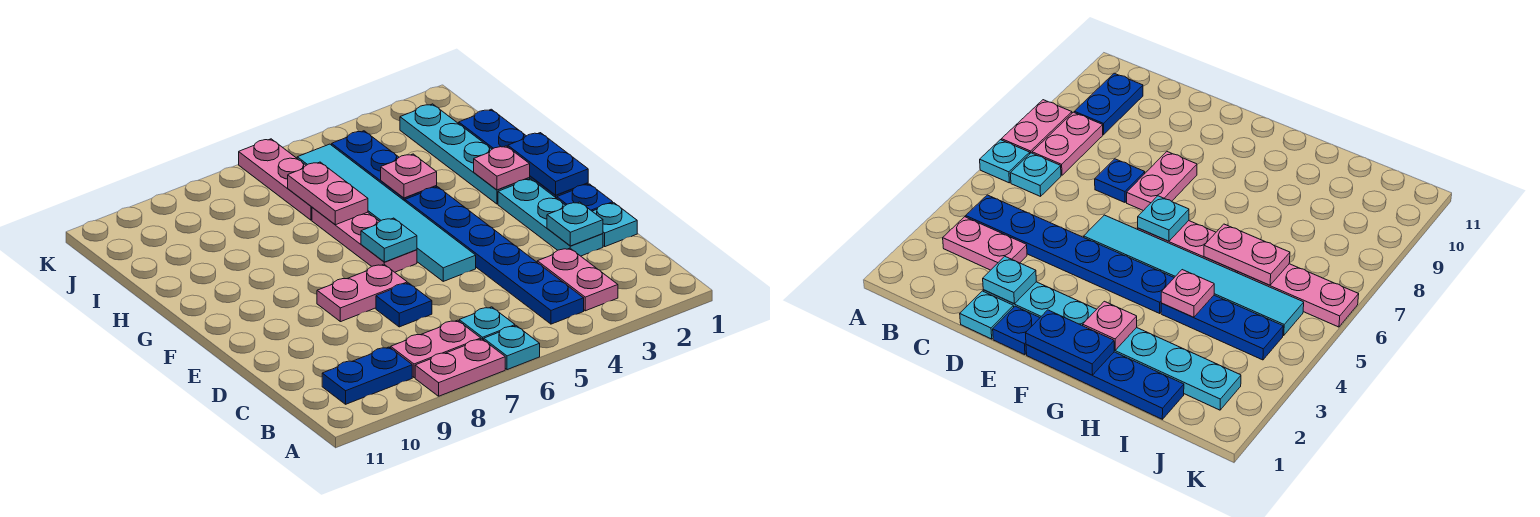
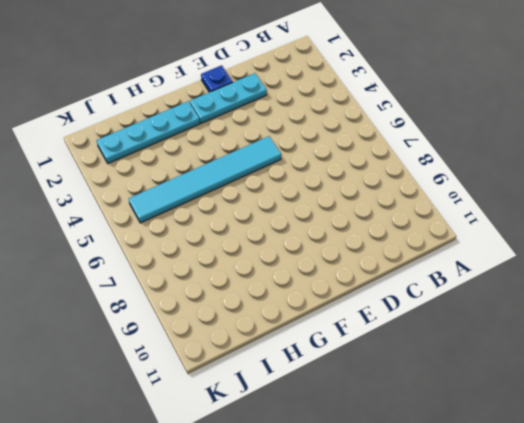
none -> cyan plate A6 level 1
none -> pink plate A7:A8 level 1
none -> pink plate B3:C3 level 1

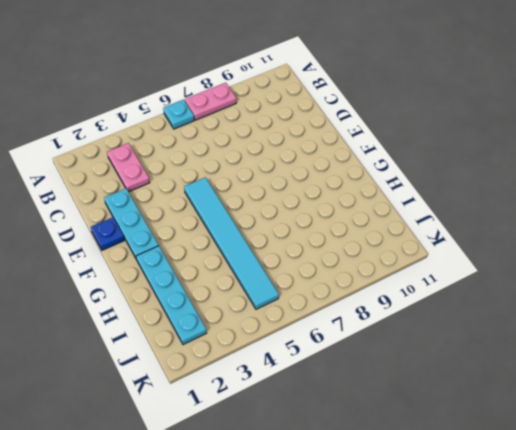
none -> blue plate B4:G4 level 1
none -> cyan plate B6 level 1
none -> pink plate B7:B8 level 1

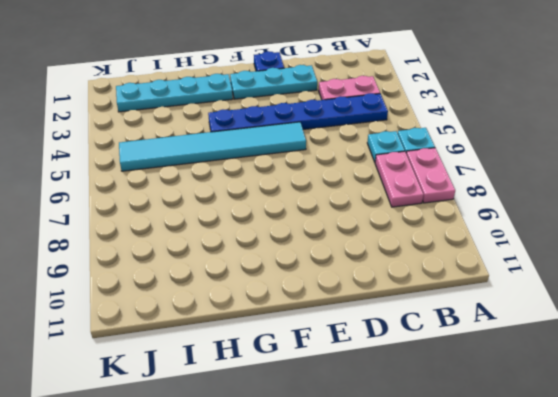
none -> blue plate B9:B10 level 1
none -> cyan plate D1 level 1
none -> blue plate D7 level 1

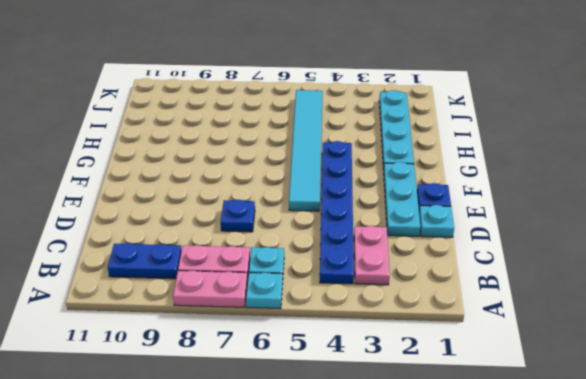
none -> pink plate E7:E8 level 1
none -> blue plate F1:I1 level 1
none -> pink plate F6:H6 level 1

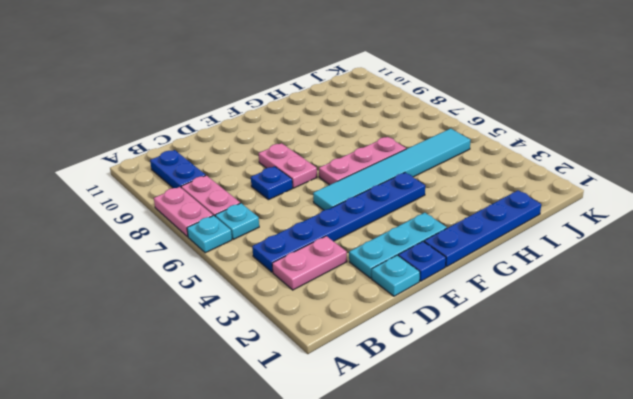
none -> cyan plate G2:J2 level 1
none -> blue plate H4:J4 level 1
none -> pink plate I6:K6 level 1

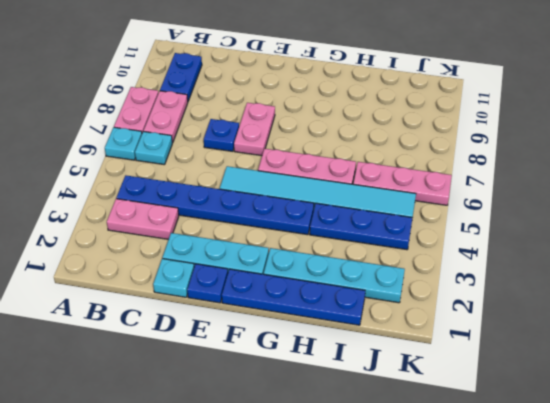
none -> cyan plate D2 level 2
none -> blue plate F1:G1 level 2
none -> cyan plate F6 level 2

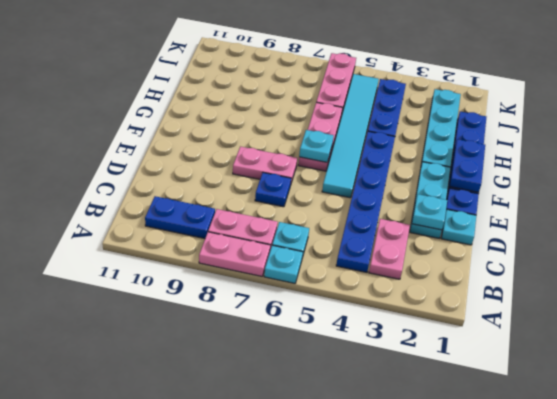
none -> pink plate G2 level 2
none -> pink plate H4 level 2
none -> pink plate H6:I6 level 2

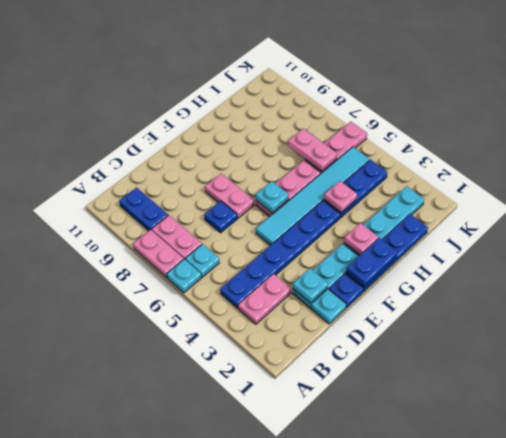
pink plate I6:I7 level 2 -> pink plate H6:I6 level 2

